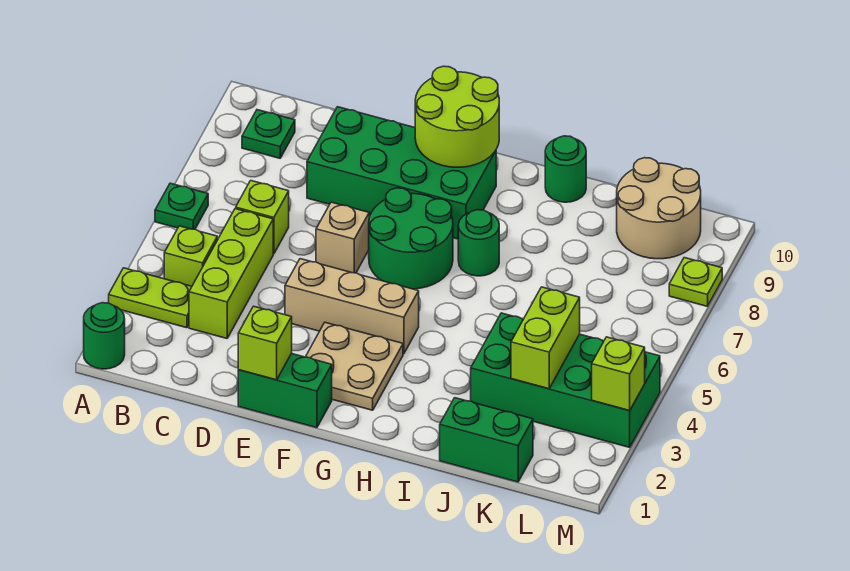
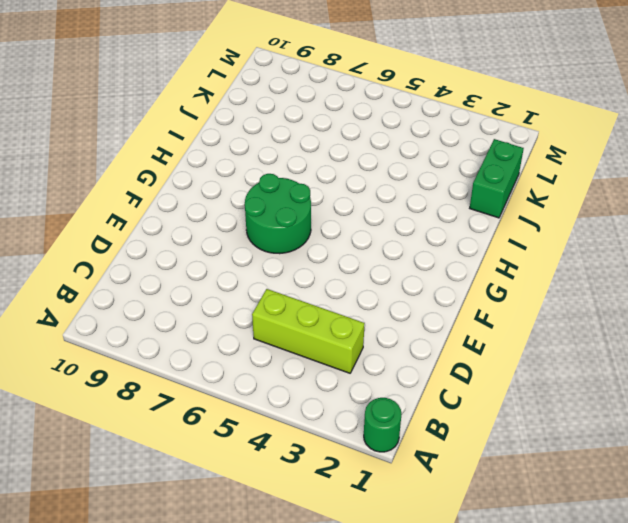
none -> lime plate A3:B3 level 1
none -> green plate A6 level 1
none -> lime brick B4 level 1

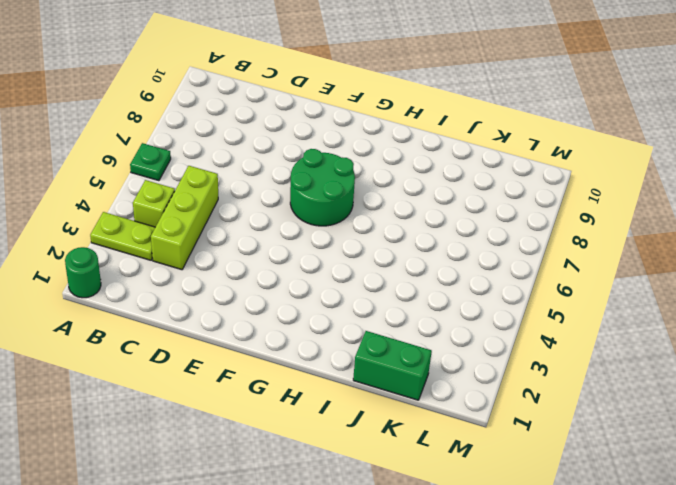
none -> green plate B9 level 1
none -> lime brick C6 level 1
none -> green brick D8:G9 level 1

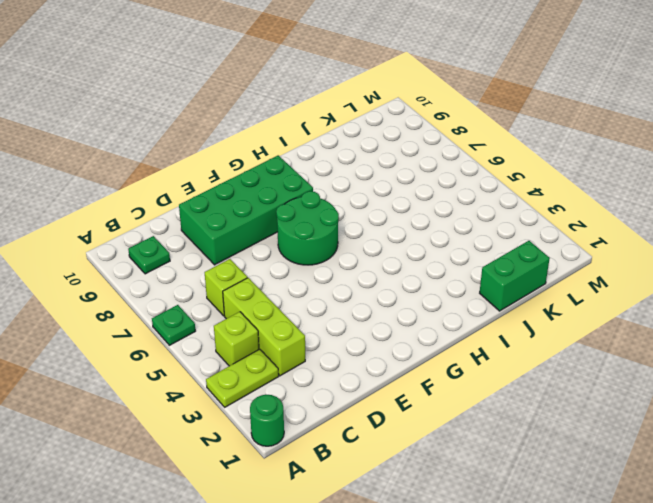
none -> green brick E1:F1 level 1
none -> tan brick E4:G4 level 1
none -> tan brick E6 level 1

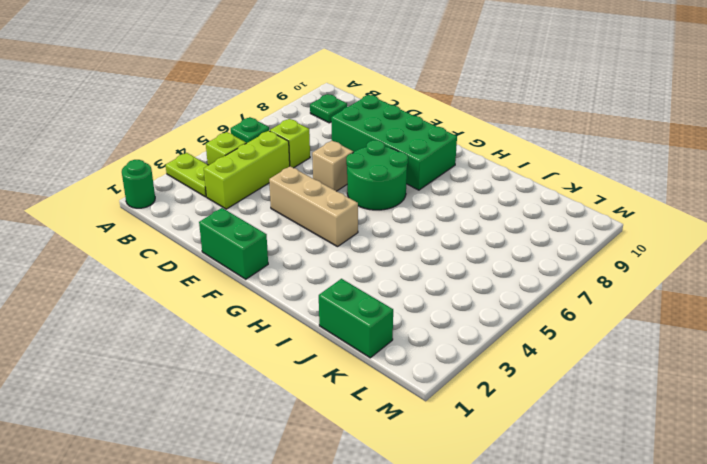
none -> tan plate F2:G3 level 1
none -> green round brick H7 level 1
none -> green round brick I10 level 1

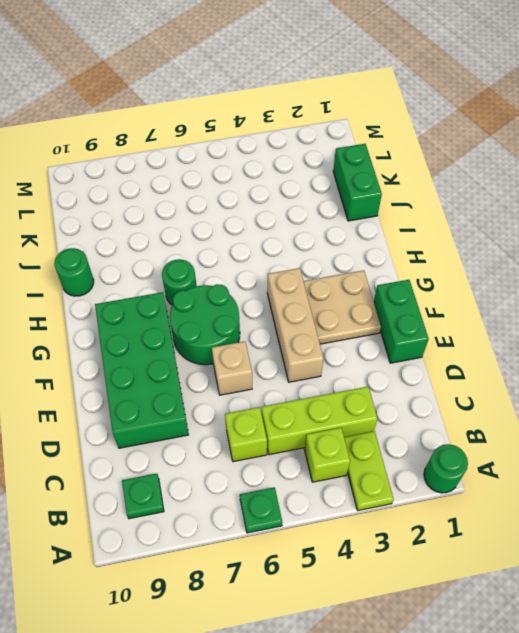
none -> green brick J3:M4 level 1
none -> tan round brick K9:L10 level 1
none -> lime plate M8 level 1

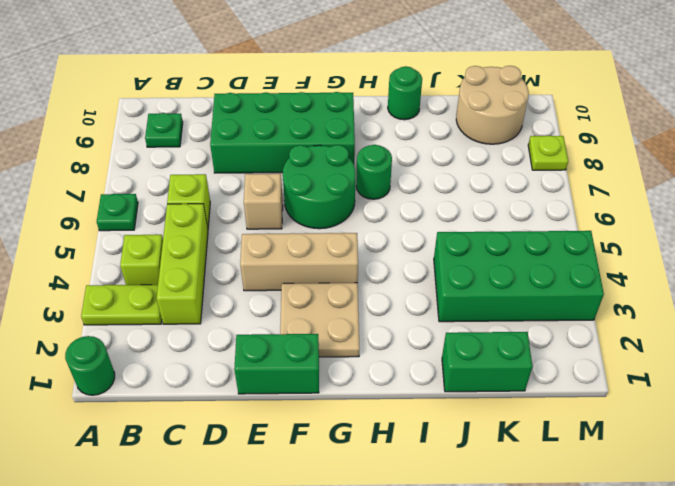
none -> lime brick E1 level 2
none -> lime round brick F9:G10 level 2
none -> lime brick K3:K4 level 2

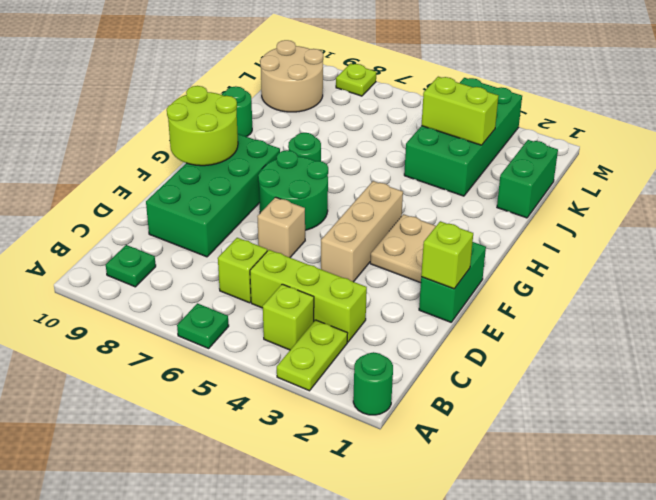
none -> lime brick M3 level 2

